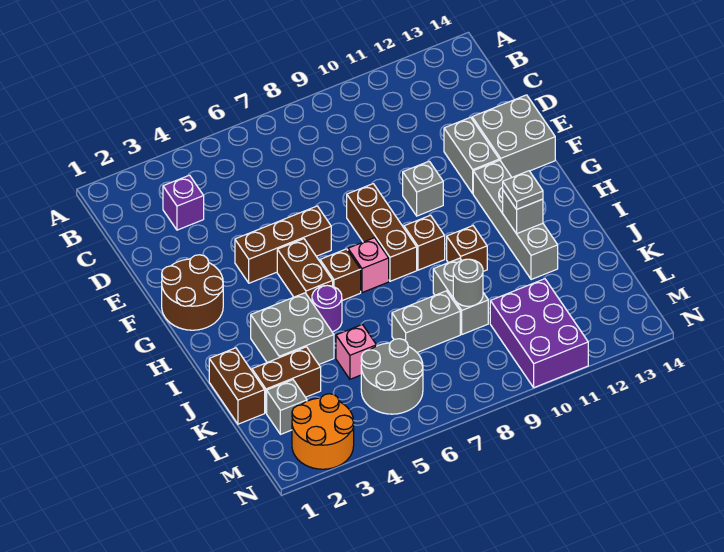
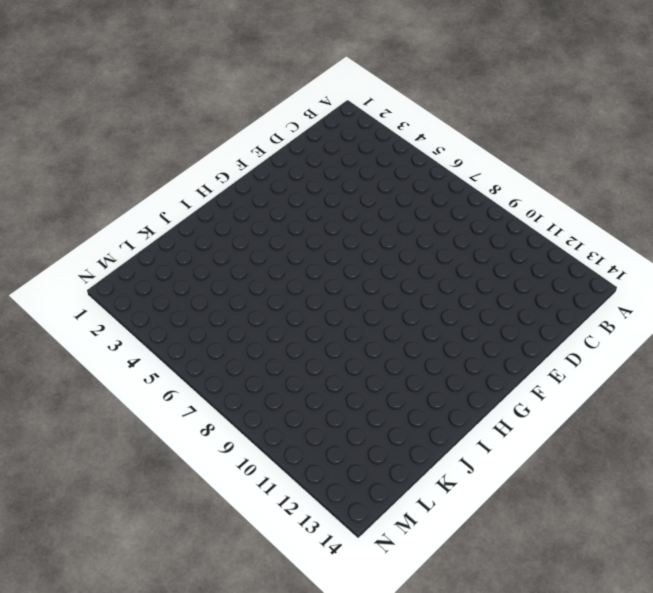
none -> purple brick C3 level 1
none -> grey brick E12:F12 level 1
none -> grey brick E13:F14 level 1

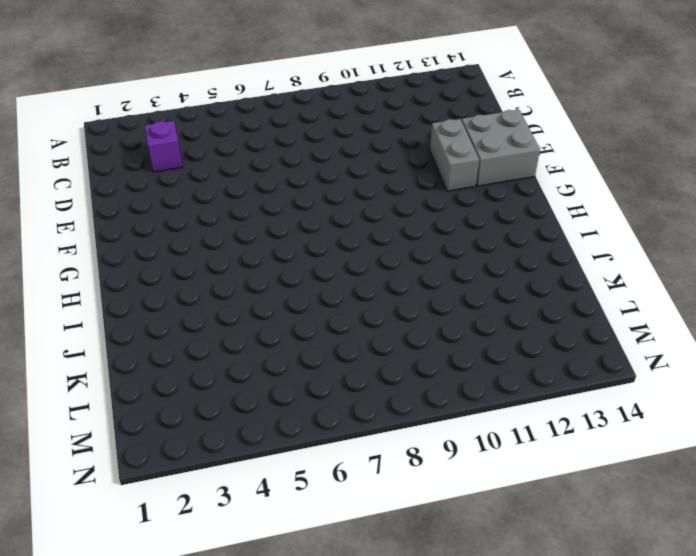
none -> brown round brick F1:G2 level 1
none -> brown brick F4:F6 level 1
none -> brown brick F8:H8 level 1

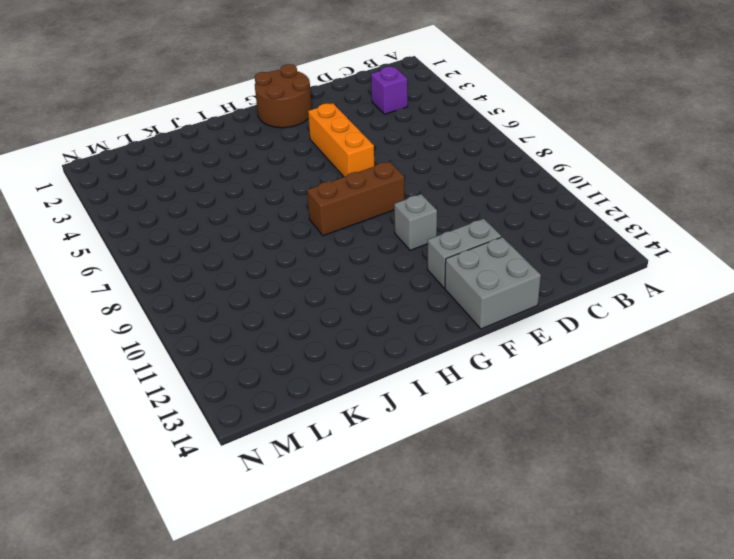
orange brick F4:F6 level 1 -> brown brick F4:F6 level 1
none -> brown brick G5:H5 level 1
none -> grey brick G12:J12 level 1
none -> brown brick H6 level 1

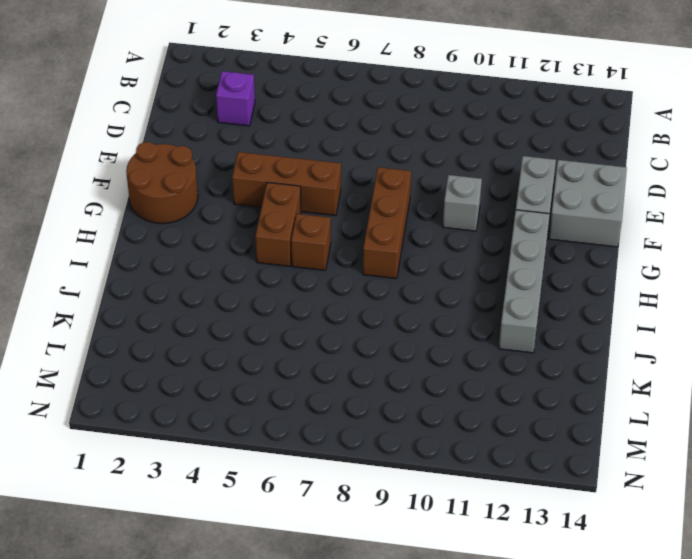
none -> pink brick H7 level 1
none -> brown brick H9 level 1
none -> grey brick I3:J4 level 1

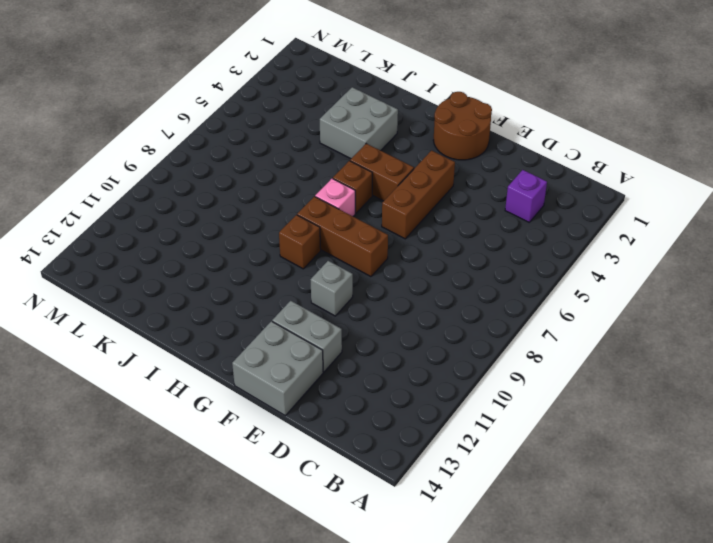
none -> grey brick G12:J12 level 1
none -> purple round brick I5 level 1
none -> brown brick I10 level 1

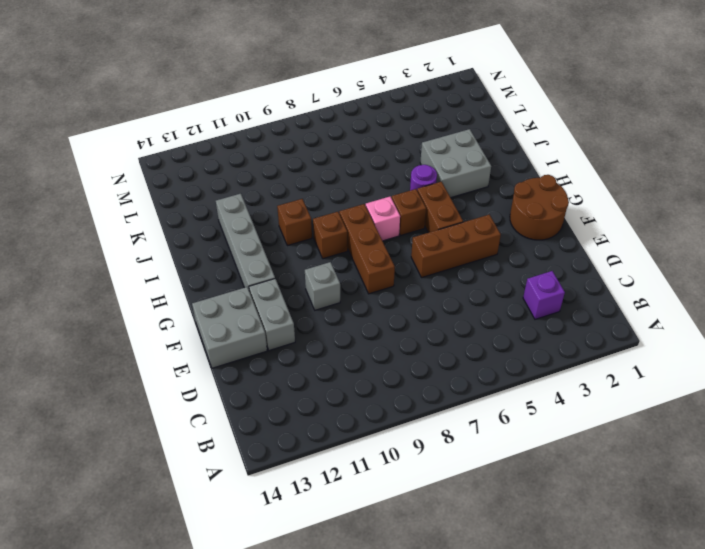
none -> brown brick J1:K1 level 1
none -> grey brick J9:K9 level 1
none -> brown brick K2:K3 level 1

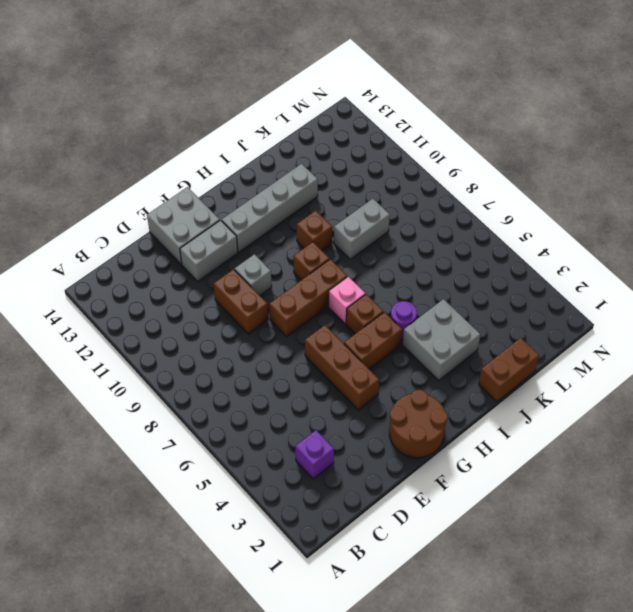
brown brick E9:E10 level 1 -> brown brick K2:K3 level 1
none -> pink brick K5 level 1
none -> grey brick K7:K8 level 1
none -> grey brick L2 level 1

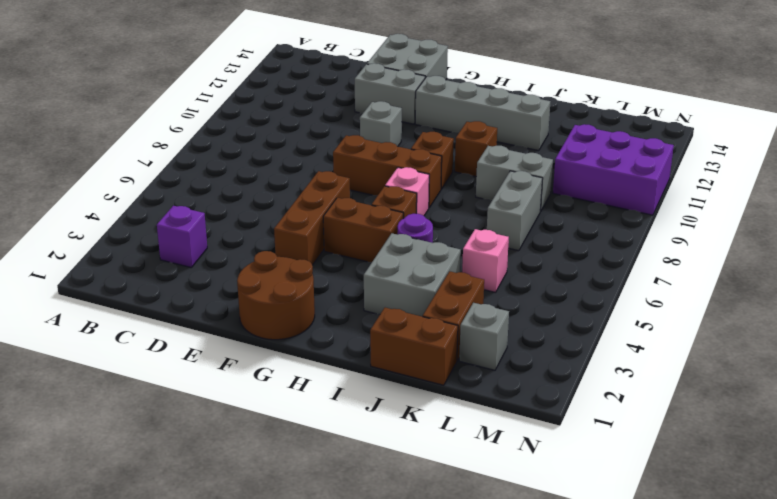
none -> grey round brick L5:M6 level 1
none -> orange round brick M2:N3 level 1
none -> grey brick I12 level 2

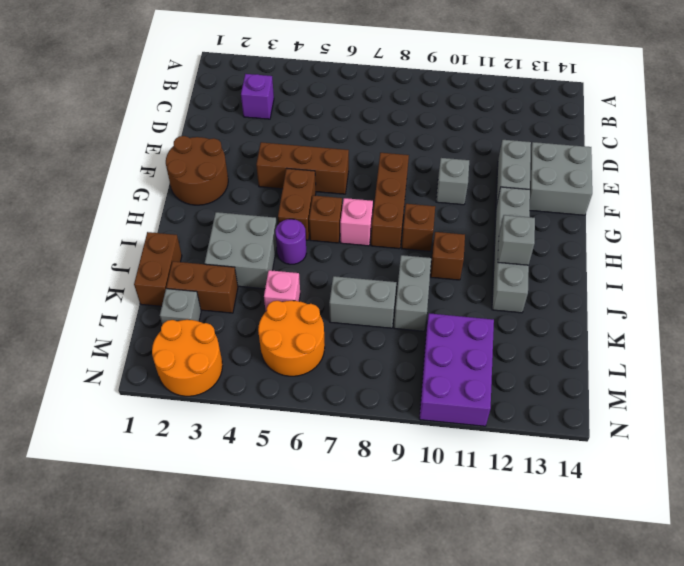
orange round brick L5:M6 level 1 -> grey round brick L5:M6 level 1
none -> grey round brick K9 level 2
none -> grey plate I12 level 3

